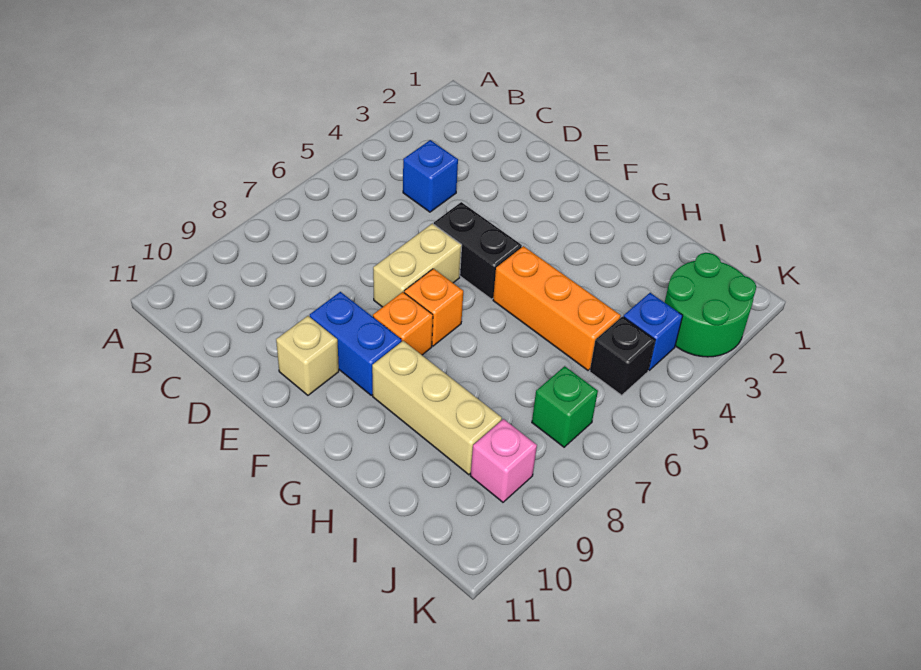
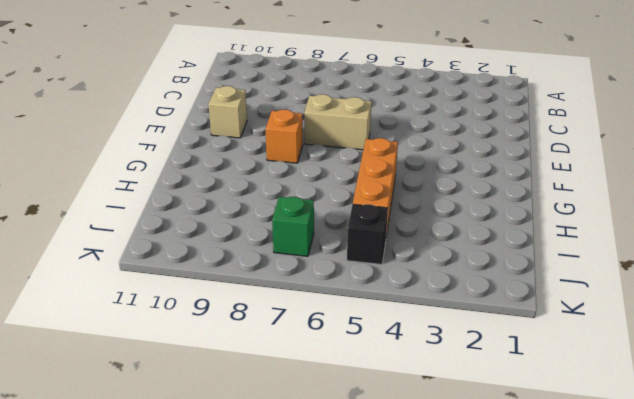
none -> blue brick C4 level 1
none -> black brick E5:F5 level 1
none -> blue brick E9:F9 level 1

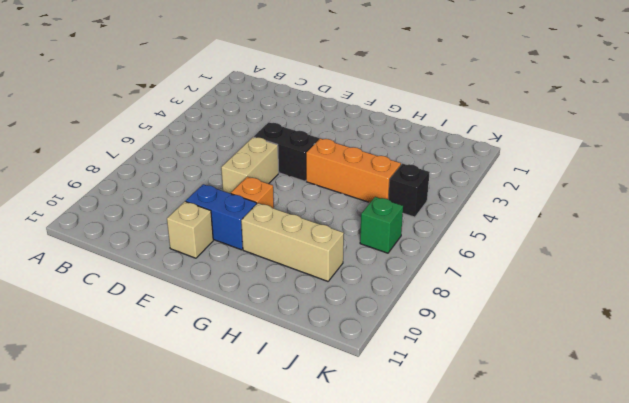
none -> blue brick C4 level 1
none -> orange brick F7 level 1
none -> green round brick J2:K3 level 1

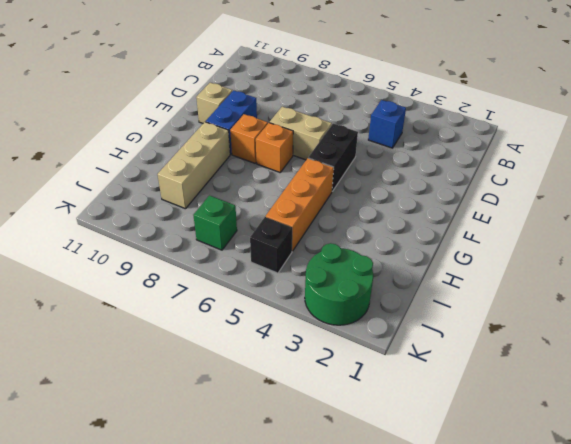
none -> blue brick J4 level 1
none -> pink brick J9 level 1

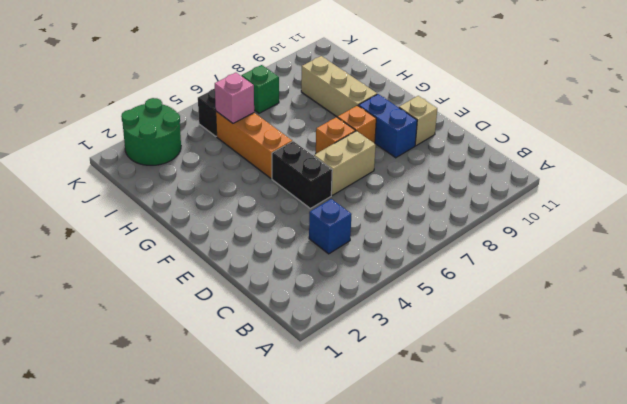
pink brick I5 level 2 -> pink brick J9 level 1
none -> blue brick J4 level 1

